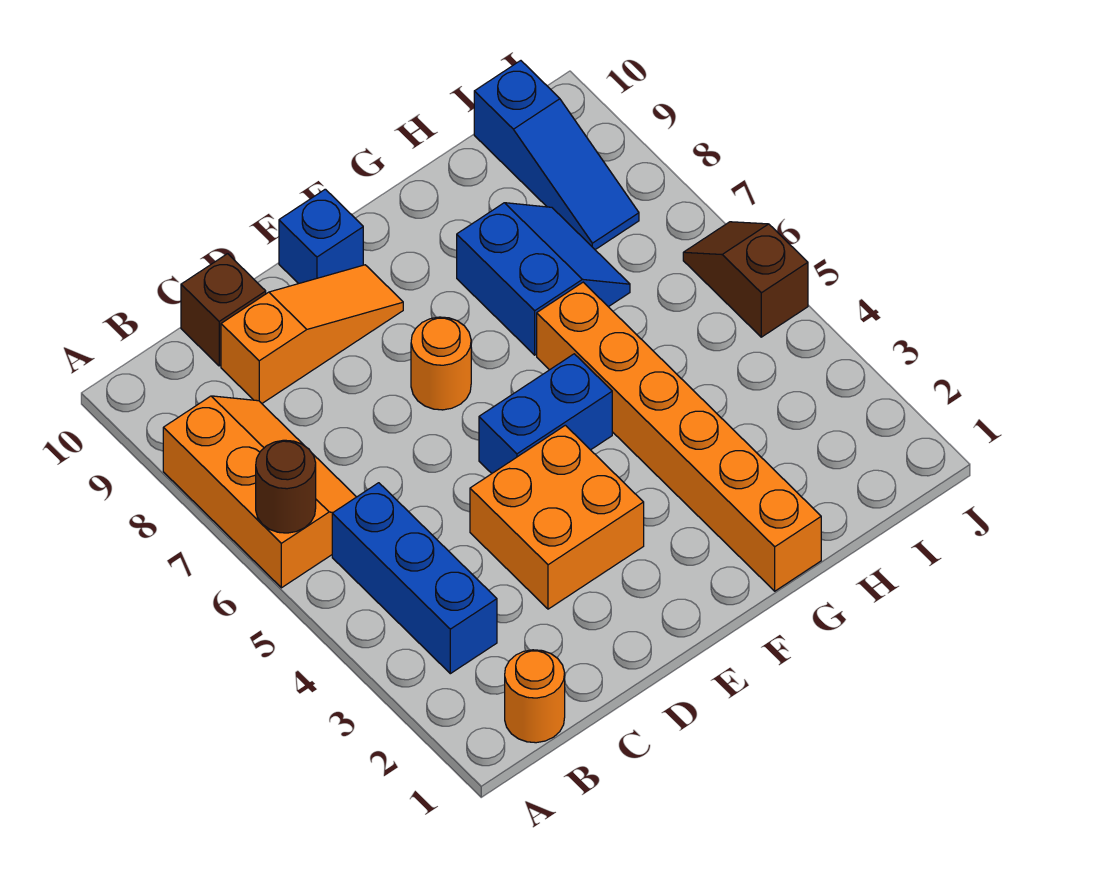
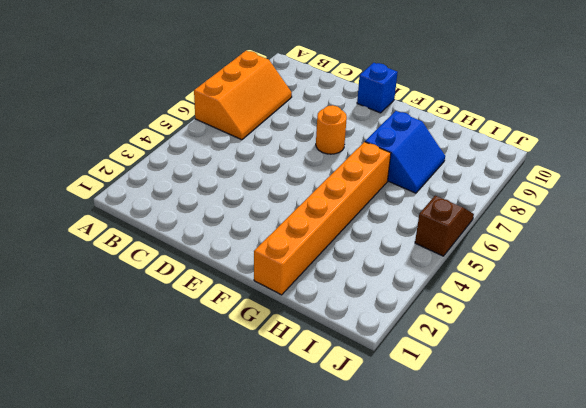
none -> orange round brick B1 level 1
none -> blue brick B3:B5 level 1
none -> orange slope C9:E9 level 1 top C

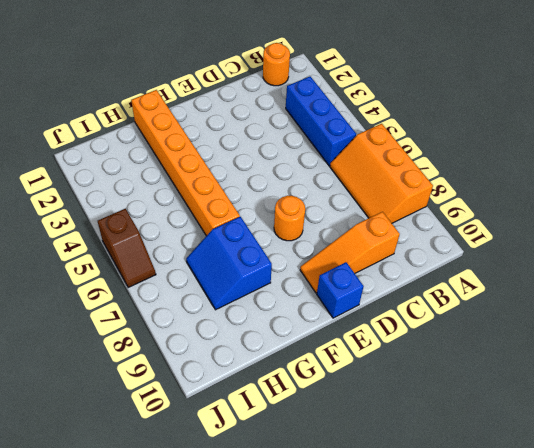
none -> brown brick C10 level 1
none -> orange brick D3:E4 level 1
none -> blue brick E5:F5 level 1

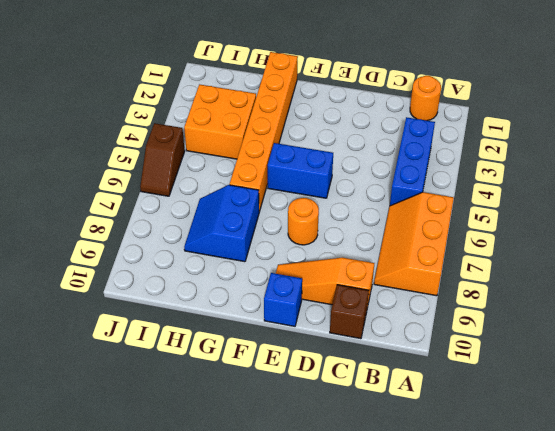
orange brick H3:I4 level 1 -> orange brick D3:E4 level 1
none -> blue slope I8:I10 level 1 top 10
none -> brown round brick A6 level 2

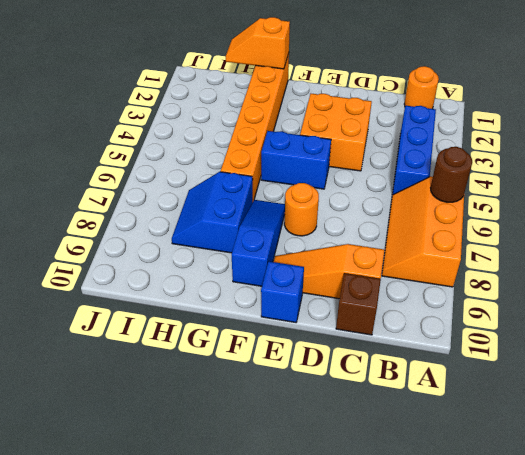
blue slope F7:F9 level 1 top 9 -> blue slope I8:I10 level 1 top 10
orange slope G1:H1 level 2 top G -> none
none -> brown slope J5:J6 level 1 top 5

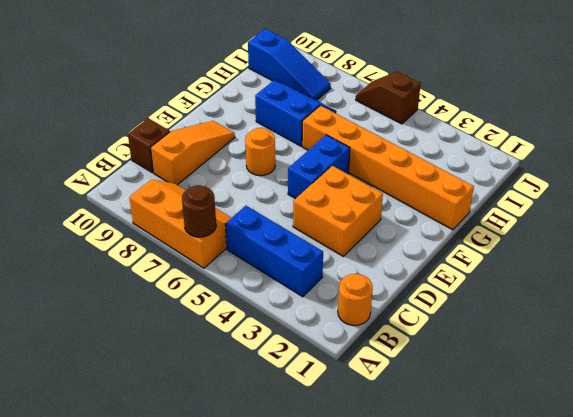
none -> blue brick E10 level 1

